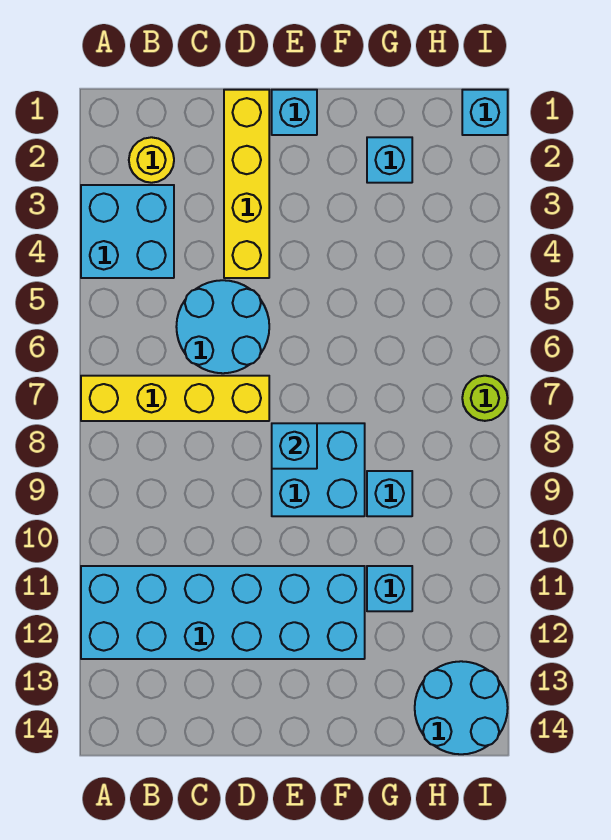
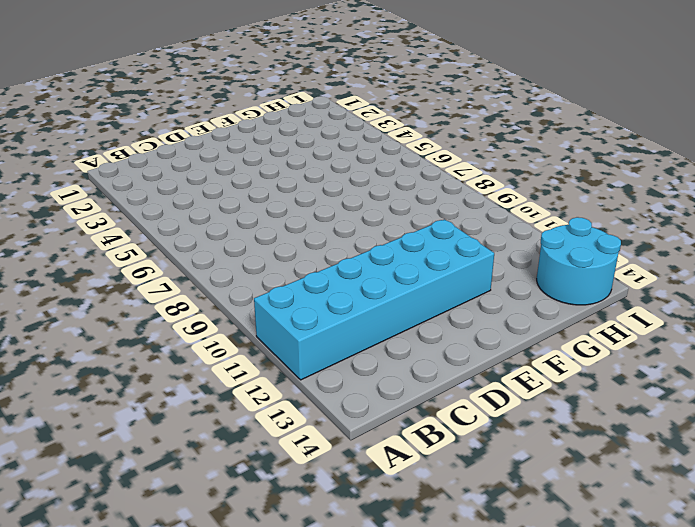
none -> cyan brick A3:B4 level 1
none -> yellow brick A7:D7 level 1
none -> yellow round brick B2 level 1

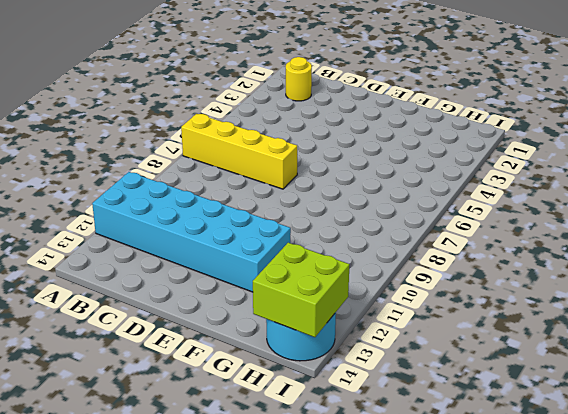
lime brick H13:I14 level 2 -> none
none -> cyan brick A3:B4 level 1
none -> cyan round brick C5:D6 level 1
none -> yellow brick D1:D4 level 1

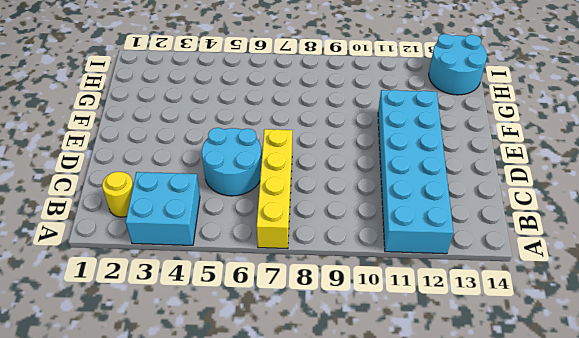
none -> yellow brick D1:D4 level 1
none -> cyan brick E1 level 1
none -> cyan brick E8:F9 level 1

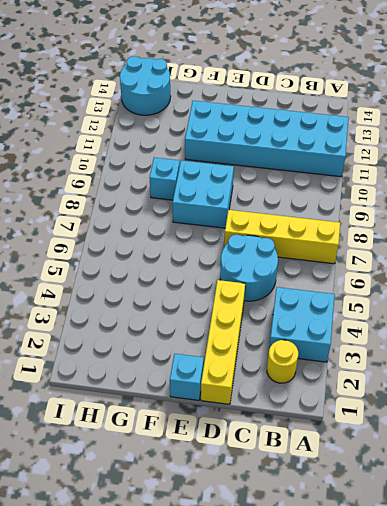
none -> cyan brick G2 level 1
none -> cyan brick G11 level 1
none -> cyan brick I1 level 1

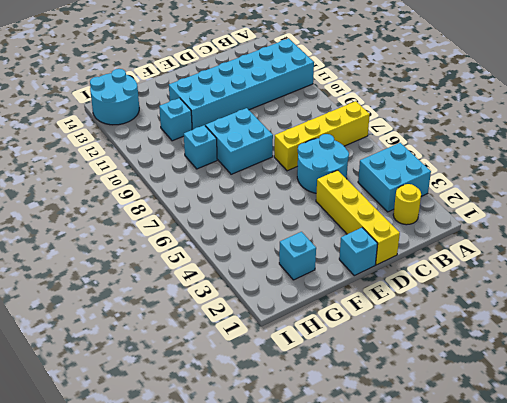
none -> cyan brick I1 level 1
none -> lime round brick I7 level 1
none -> cyan brick E8 level 2

